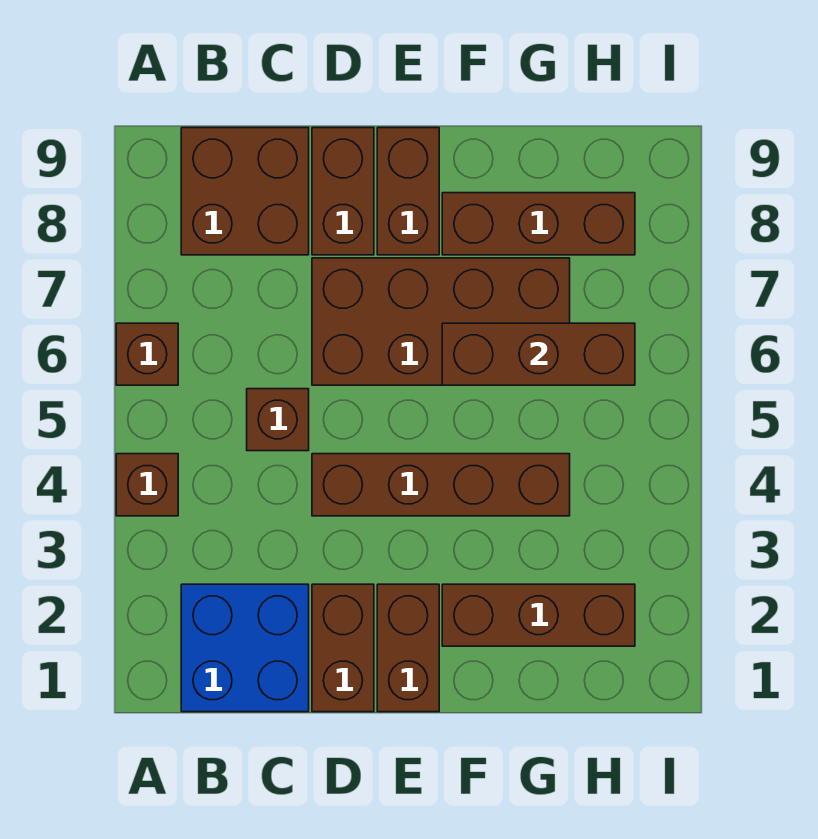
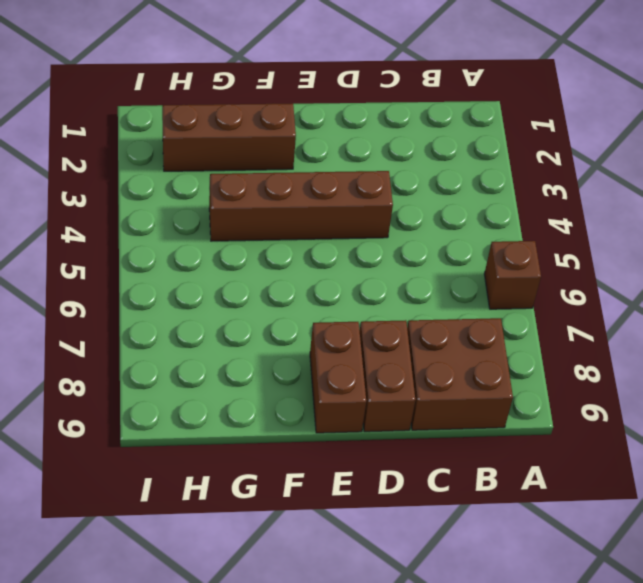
none -> brown brick A4 level 1
none -> blue brick B1:C2 level 1
none -> brown brick C5 level 1

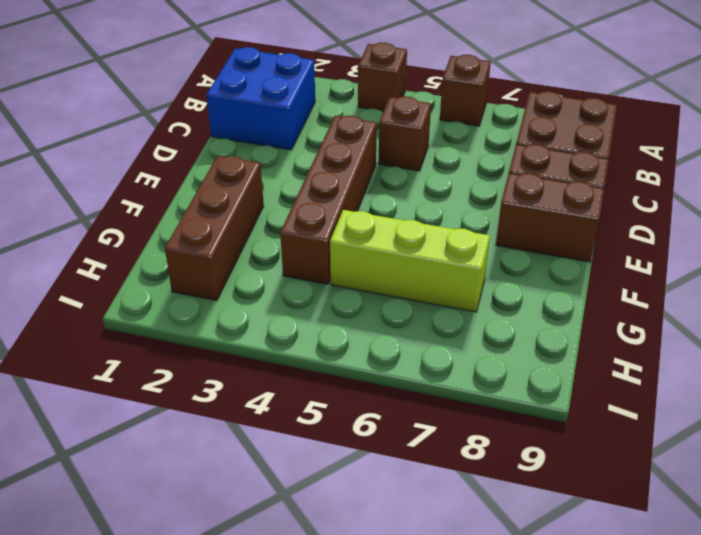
lime brick G5:G7 level 1 -> brown brick D6:G7 level 1
none -> brown brick D1:D2 level 1
none -> brown brick E1:E2 level 1
none -> brown brick F8:H8 level 1

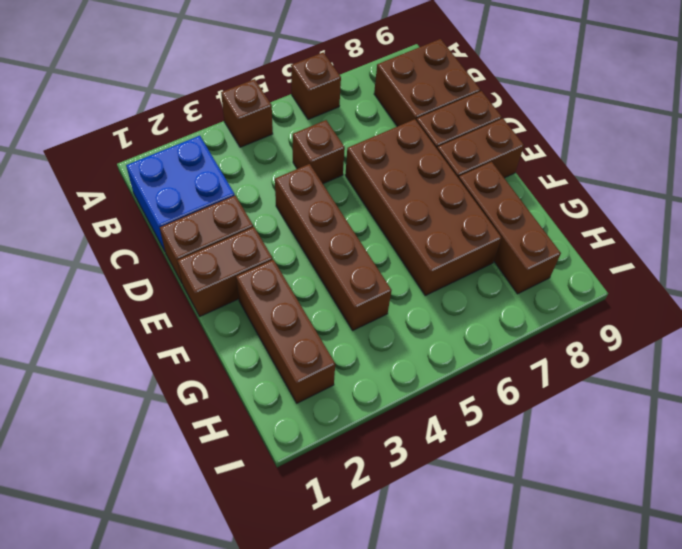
none -> brown brick F6:H6 level 2

